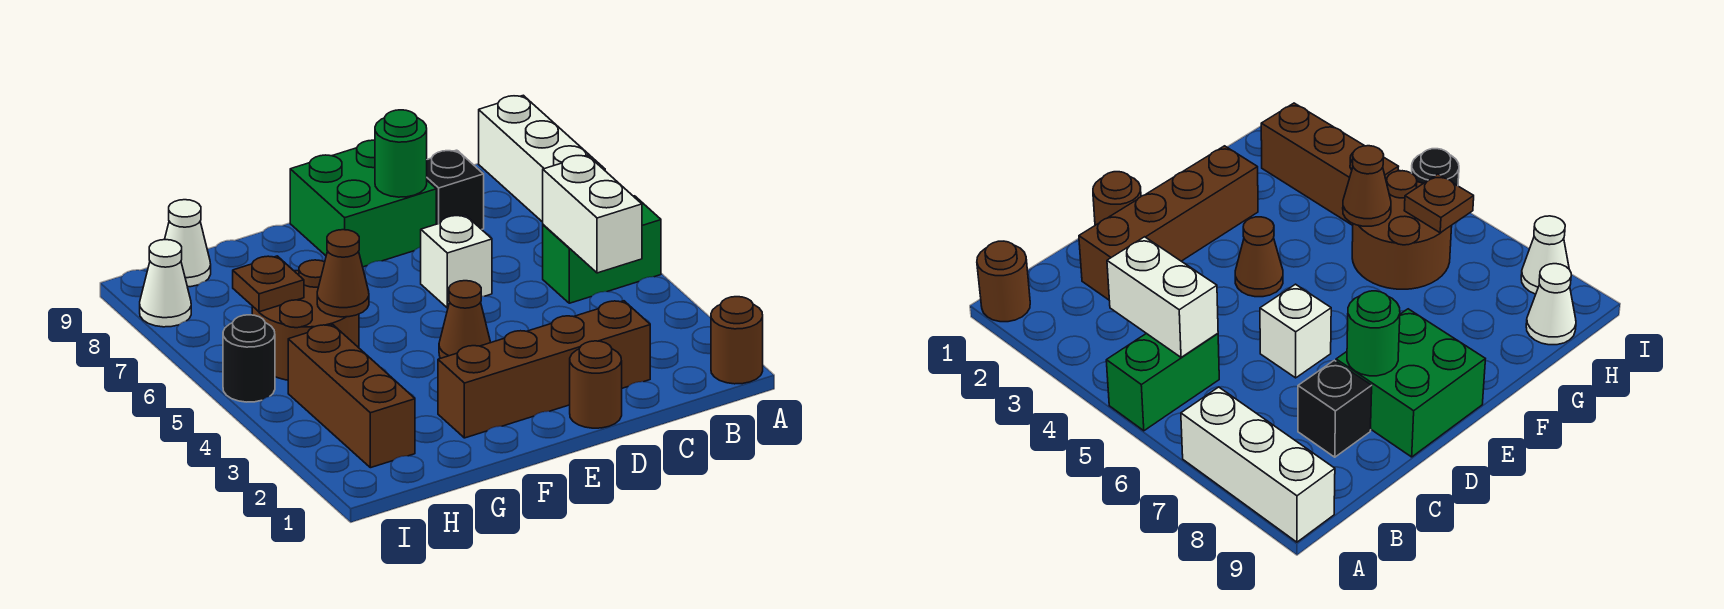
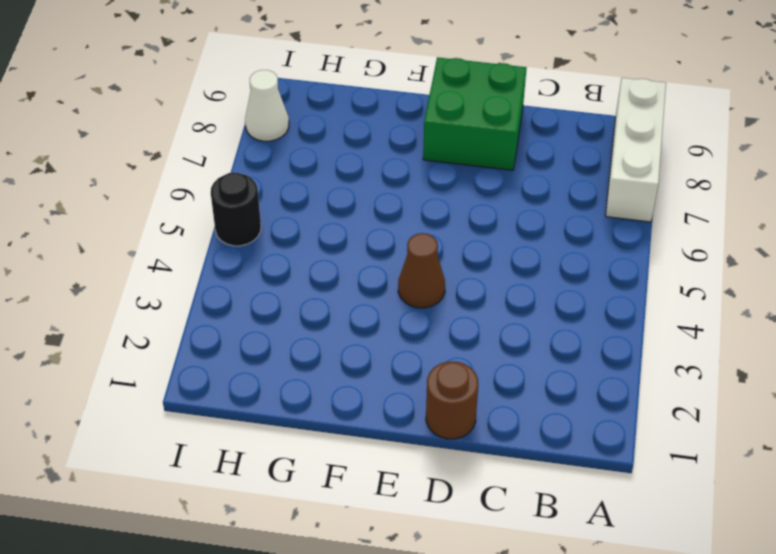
none -> brown round brick A1 level 1
none -> green brick A5:B5 level 1
none -> brown brick C2:F2 level 1

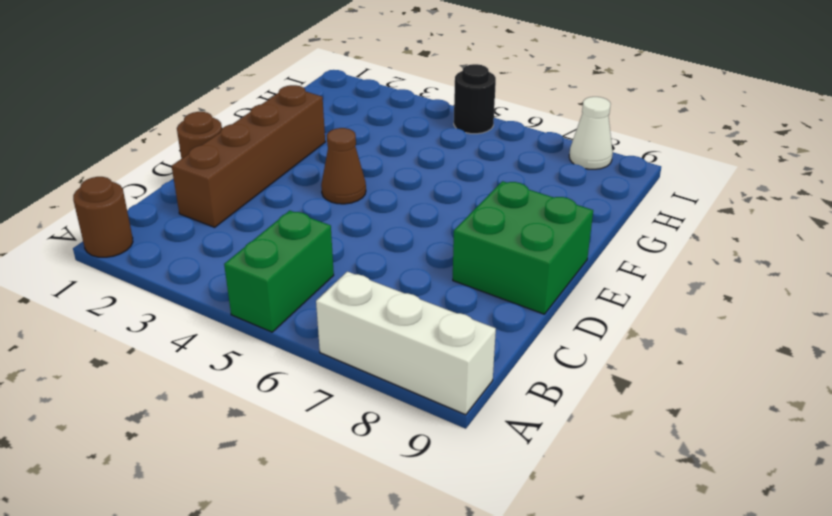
none -> black brick C8 level 1
none -> white brick D6 level 1
none -> brown round brick G5:H6 level 1

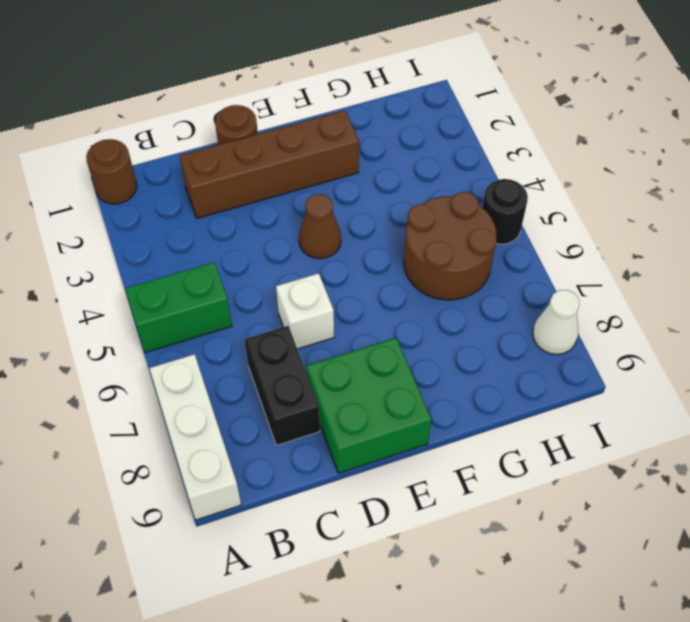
black brick C7:C8 level 1 -> black brick C8 level 1
none -> brown brick H2:H4 level 1
none -> white cone H9 level 1
none -> white brick B4:B5 level 2

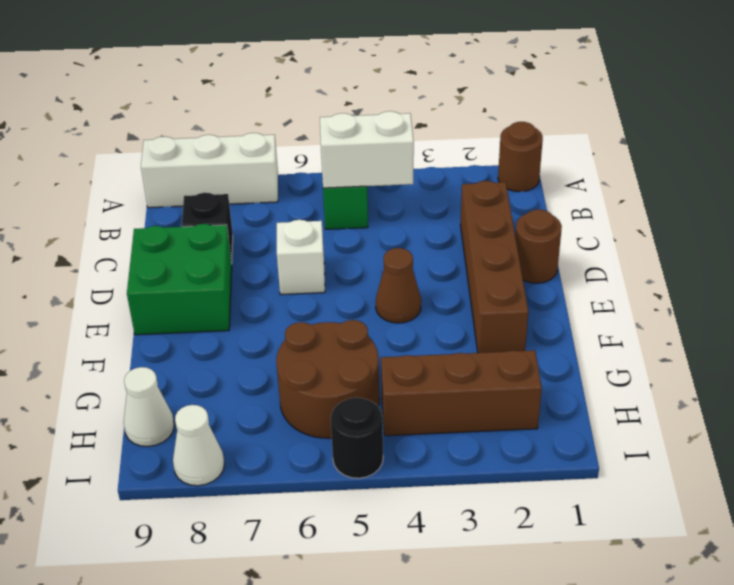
none -> green round brick D8 level 2
none -> brown cone G5 level 2
none -> brown plate H6 level 2

